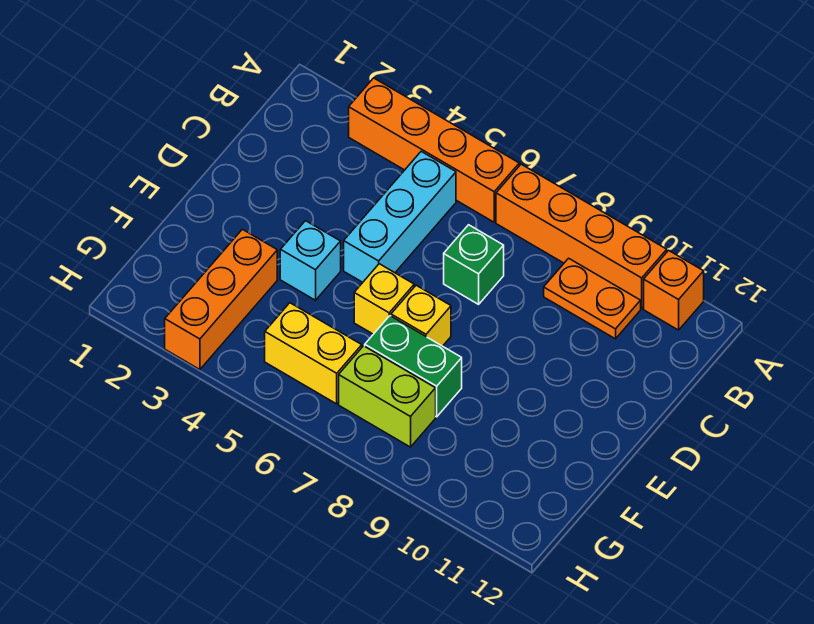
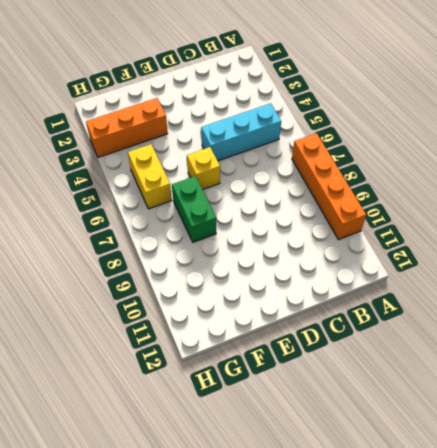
none -> orange brick A3:A6 level 1
none -> orange brick A11 level 1
none -> orange plate B9:B10 level 1

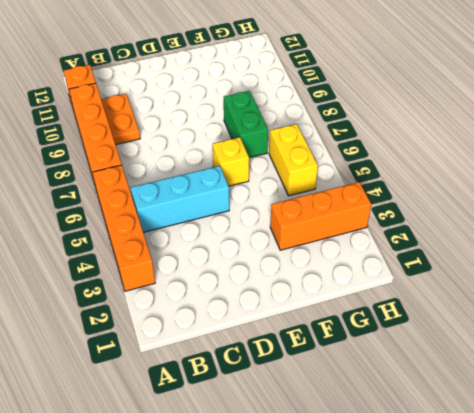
none -> green brick C7 level 1
none -> cyan brick E4 level 1
none -> yellow brick E7 level 1

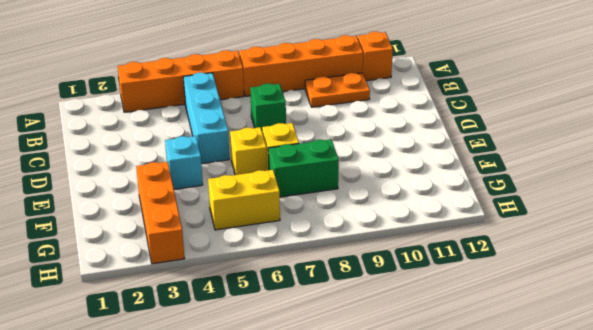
none -> lime brick G7:G8 level 1

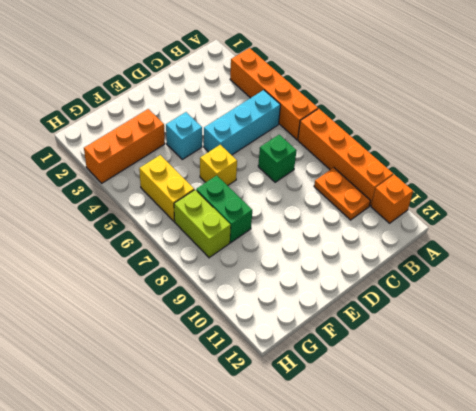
none -> yellow brick E7 level 1

